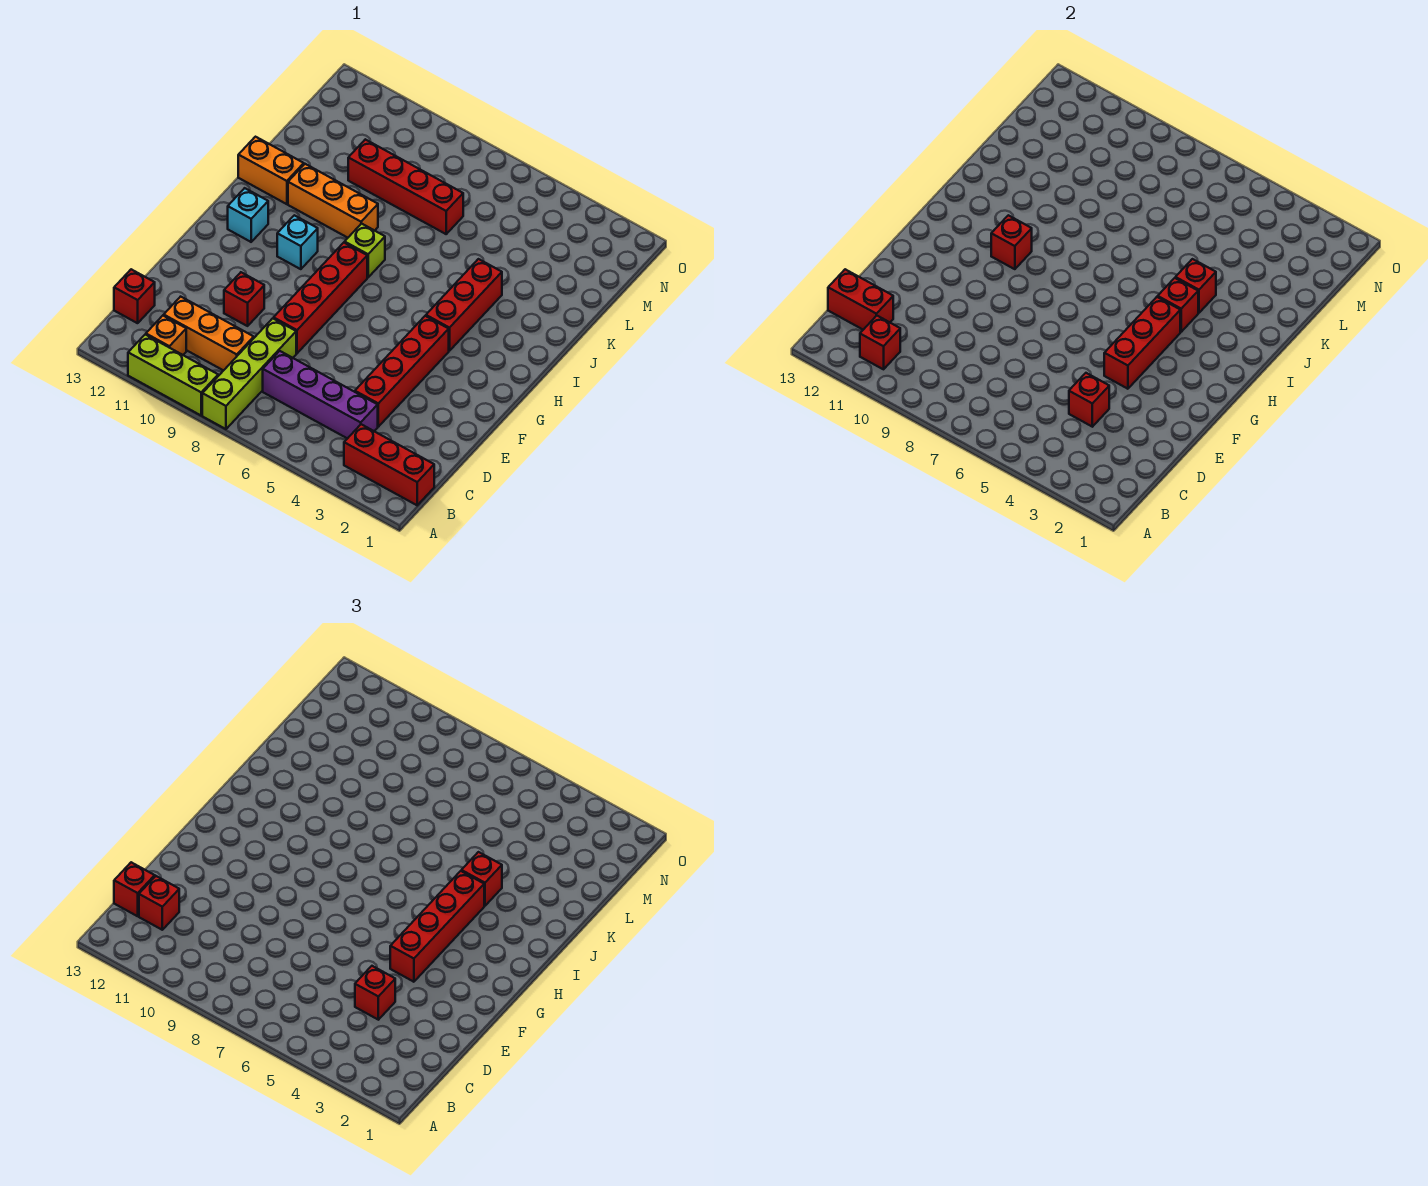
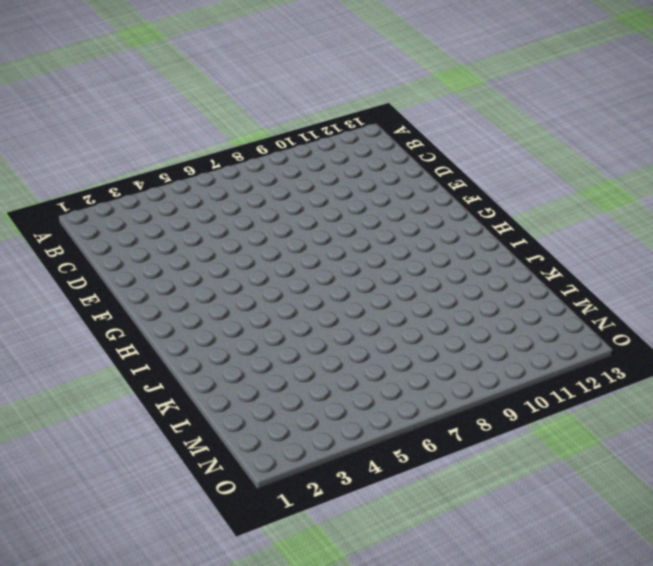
none -> lime brick A8:D8 level 1
none -> lime brick A9:A11 level 1
none -> red brick B1:B3 level 1

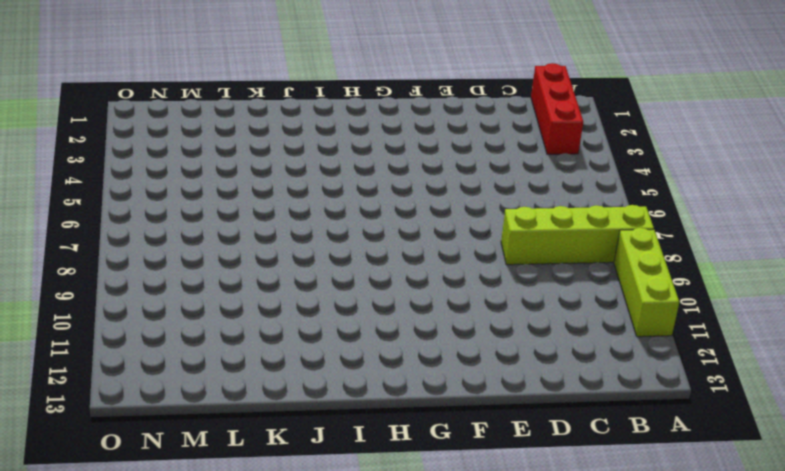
none -> orange brick B11 level 1
none -> purple brick C4:C7 level 1
none -> orange brick C9:C11 level 1

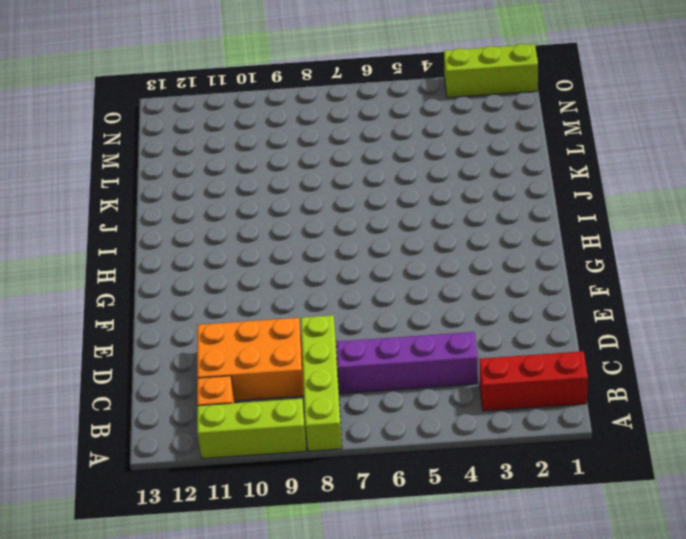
orange brick C9:D11 level 1 -> orange brick C9:C11 level 1
lime brick O1:O3 level 1 -> none
none -> red brick C13 level 1
none -> red brick D4:G4 level 1
none -> red brick E8:H8 level 1

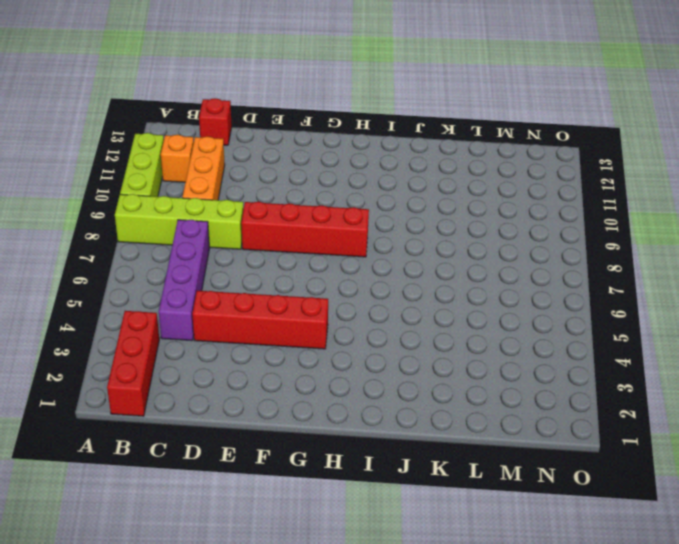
none -> red brick E10 level 1
none -> red brick H4:J4 level 1
none -> cyan brick H10 level 1

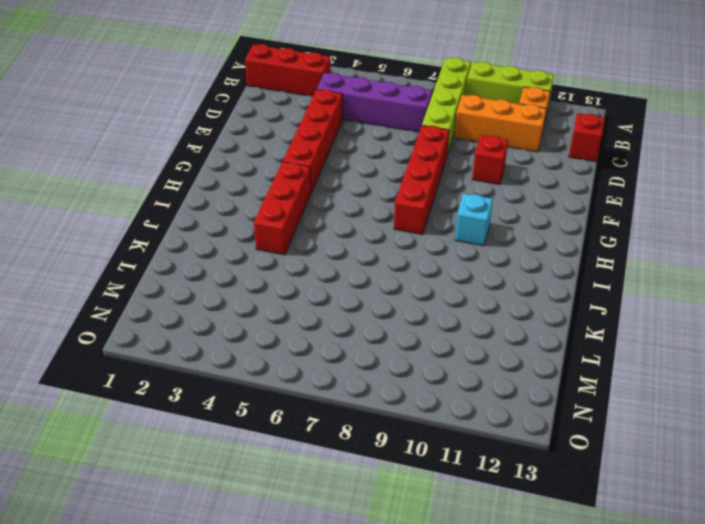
none -> cyan brick H12 level 1
none -> lime brick I8 level 1
none -> orange brick J9:J11 level 1

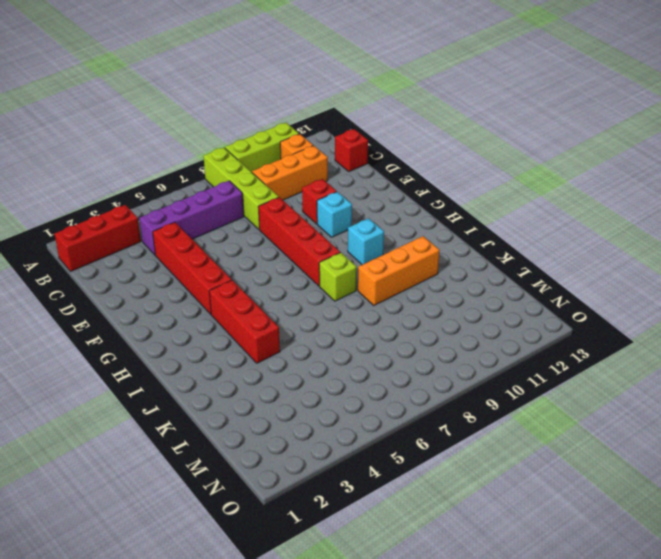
cyan brick F10 level 1 -> cyan brick H12 level 1
none -> orange brick J12:J13 level 1
none -> red brick L7:L10 level 1
none -> red brick B11 level 2

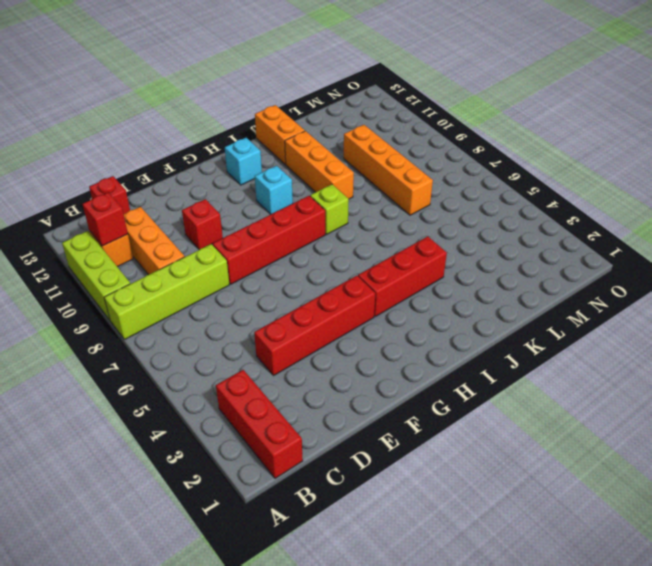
orange brick L7:L10 level 1 -> red brick L7:L10 level 1
none -> purple brick C4:C7 level 1
none -> red brick C12:C13 level 2
none -> red brick D4 level 2

